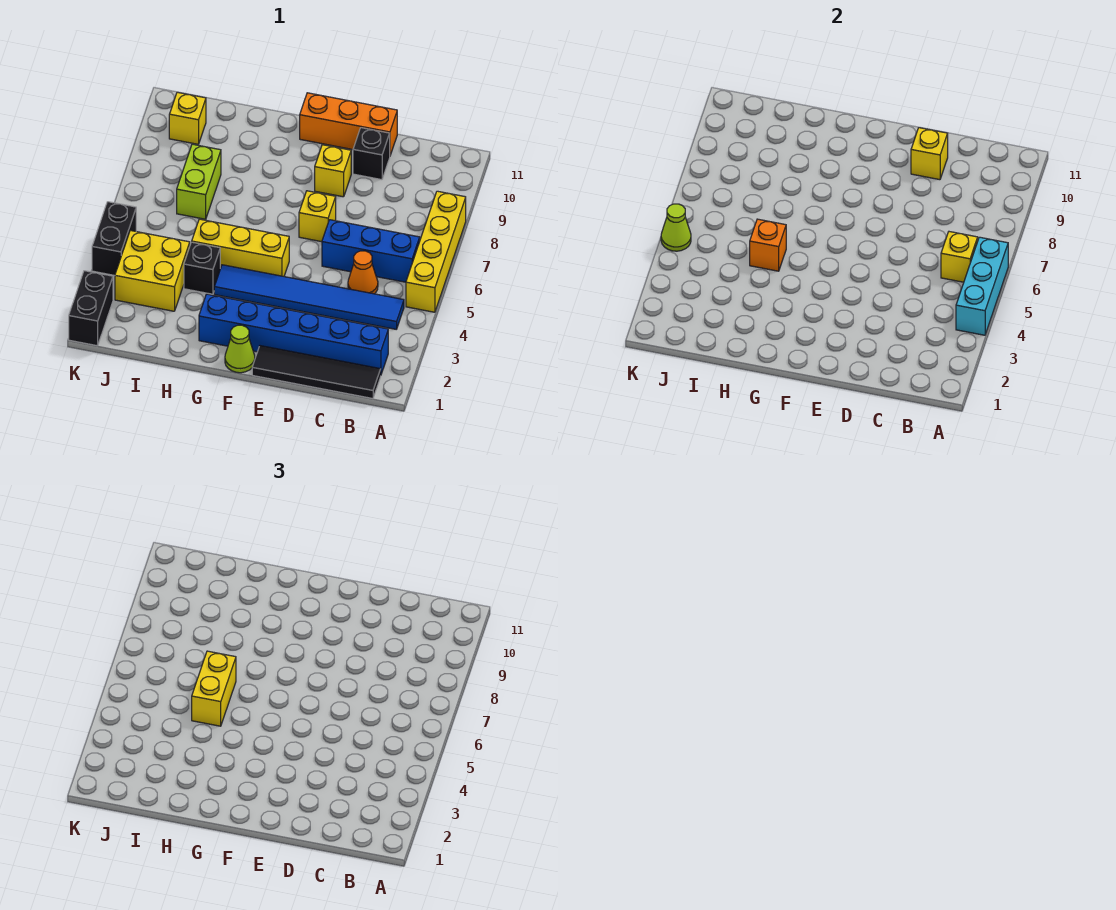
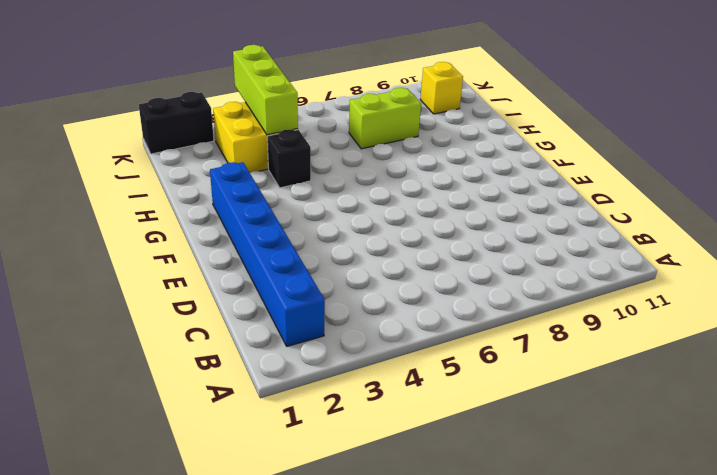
lime brick I4:K4 level 2 -> none
none -> yellow brick A5:A8 level 1
none -> black tile B1:E1 level 1
none -> blue tile B4:G4 level 1

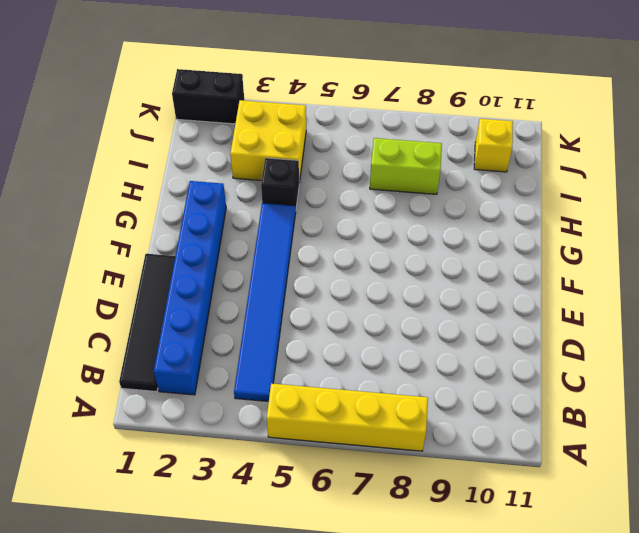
none -> blue brick B6:D6 level 1
none -> orange cone C5 level 1
none -> black brick D10 level 1

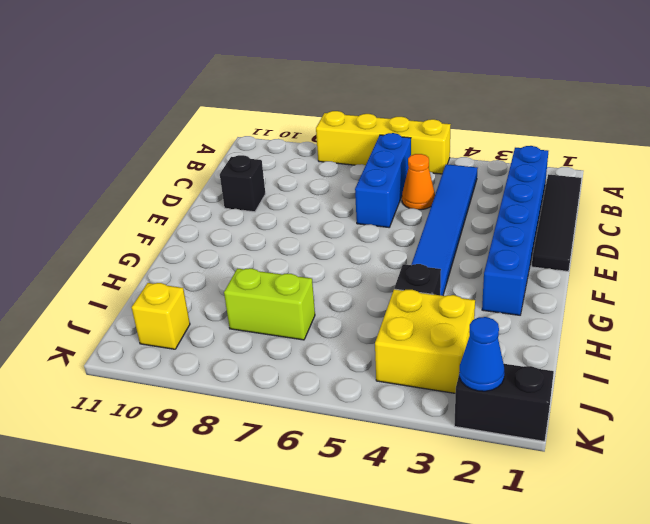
blue cone K2 level 2 -> none
none -> orange brick D11:F11 level 1
none -> yellow brick E7 level 1
none -> yellow brick E9 level 1

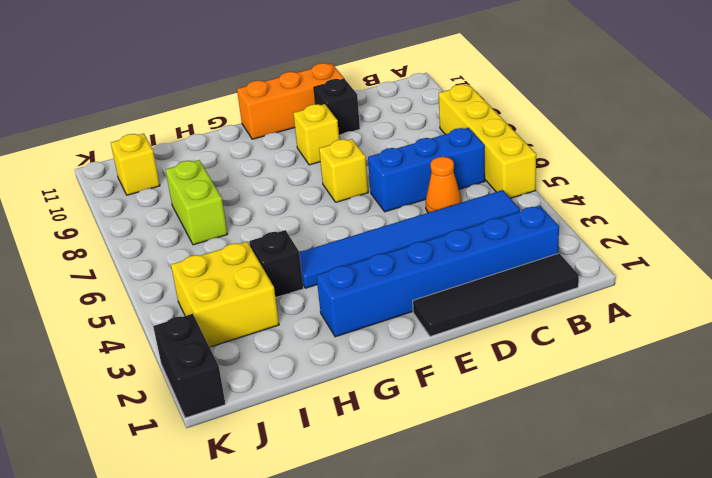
none -> lime cone F1 level 1
none -> yellow brick F5:H5 level 1
none -> black brick K4:K5 level 1

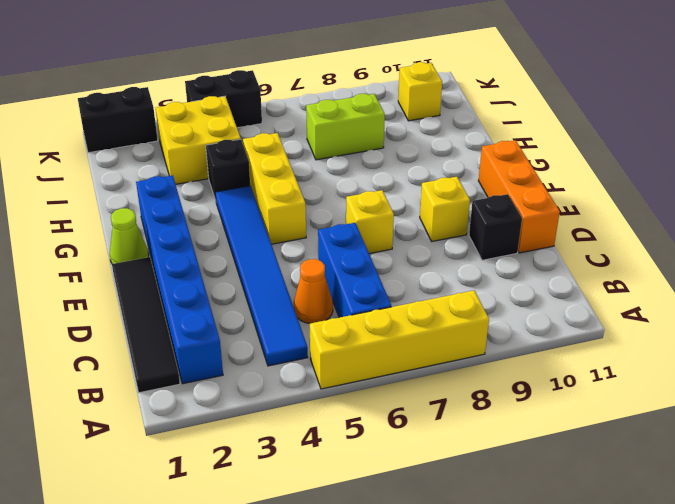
none -> cyan brick A4:A6 level 2
none -> yellow brick B6 level 2
none -> yellow brick D10 level 2

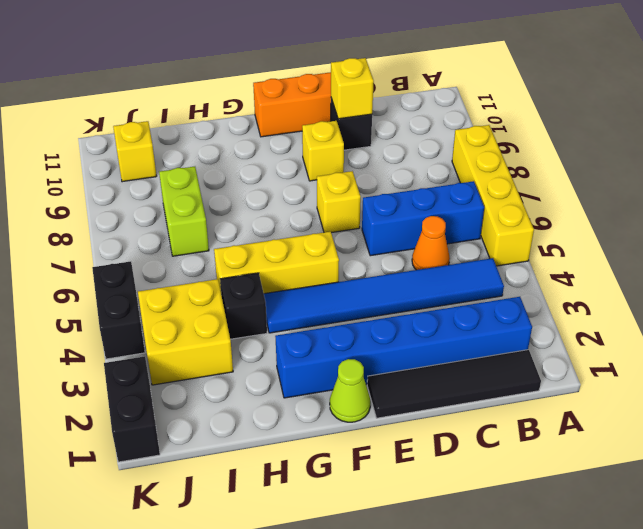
none -> cyan brick A4:A6 level 2
none -> yellow brick B6 level 2
none -> orange brick H5 level 2

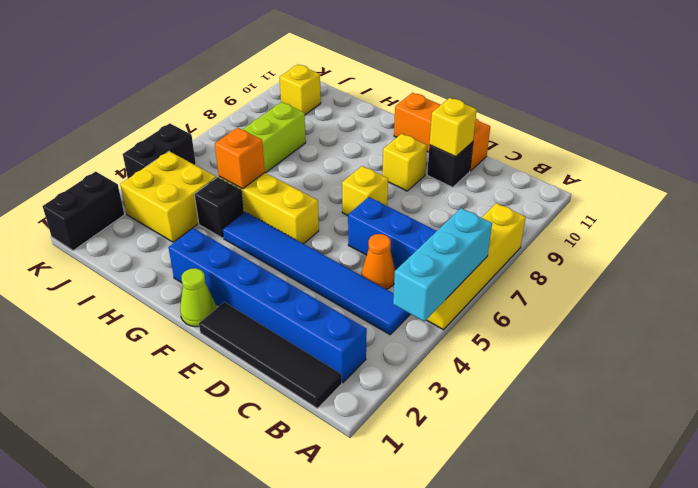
none -> yellow brick B6 level 2
none -> lime cone K5 level 2
none -> yellow brick H5:H6 level 3

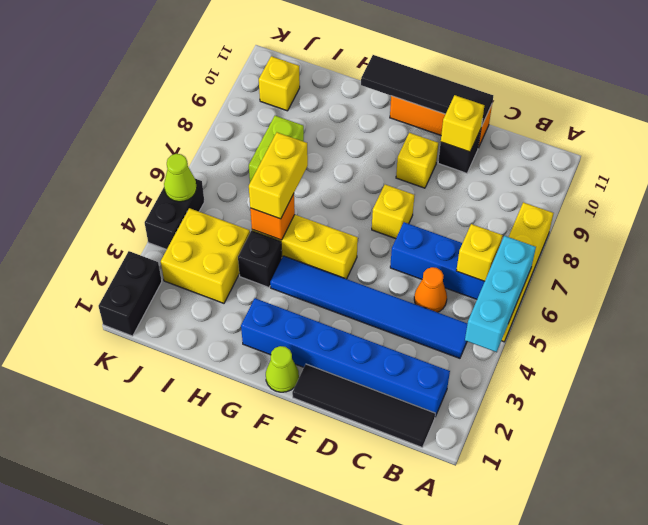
black tile D11:G11 level 2 -> none

